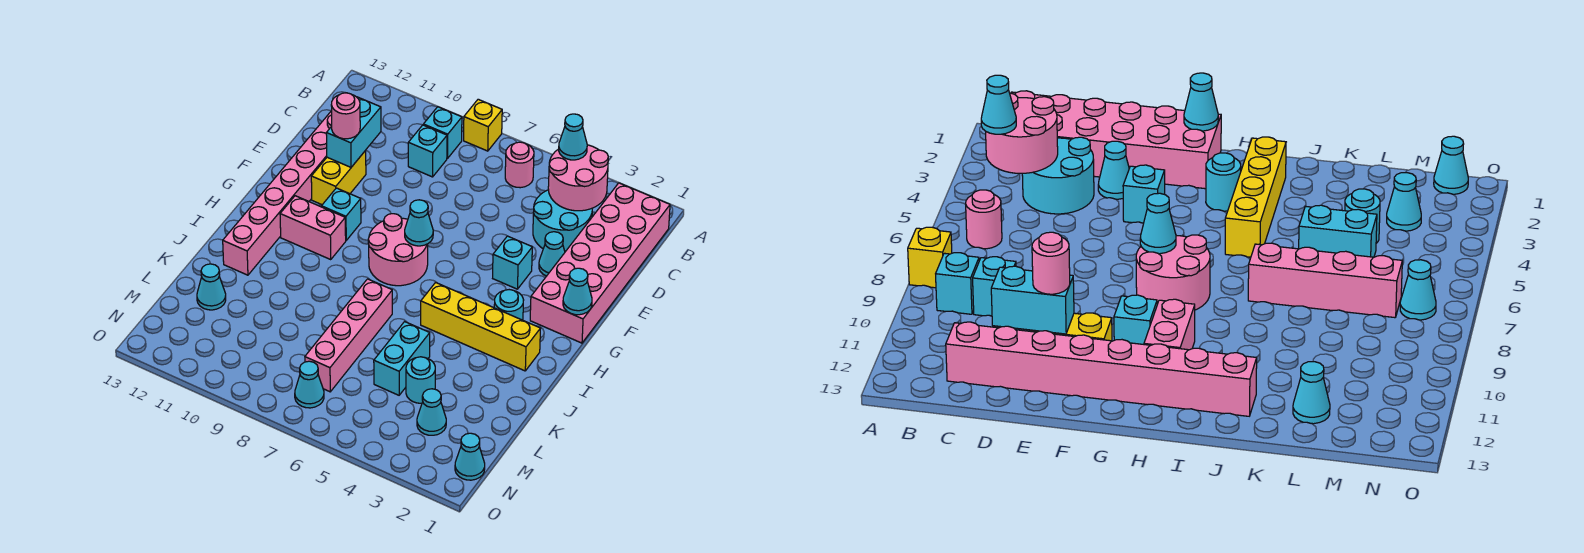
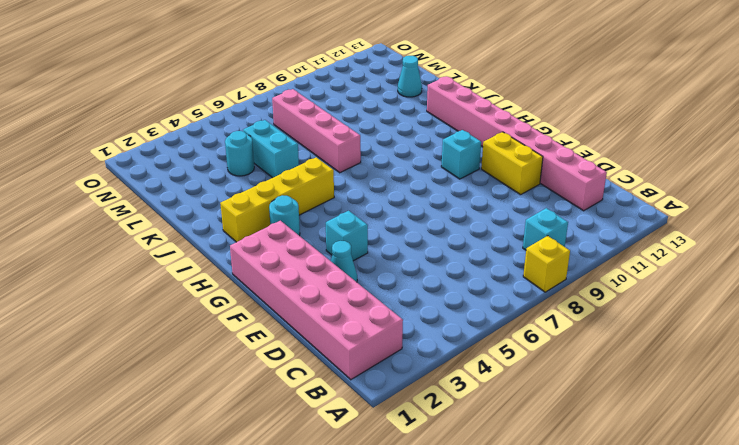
none -> pink round brick B6 level 1
none -> cyan round brick C3:D4 level 1
none -> cyan brick C9 level 1

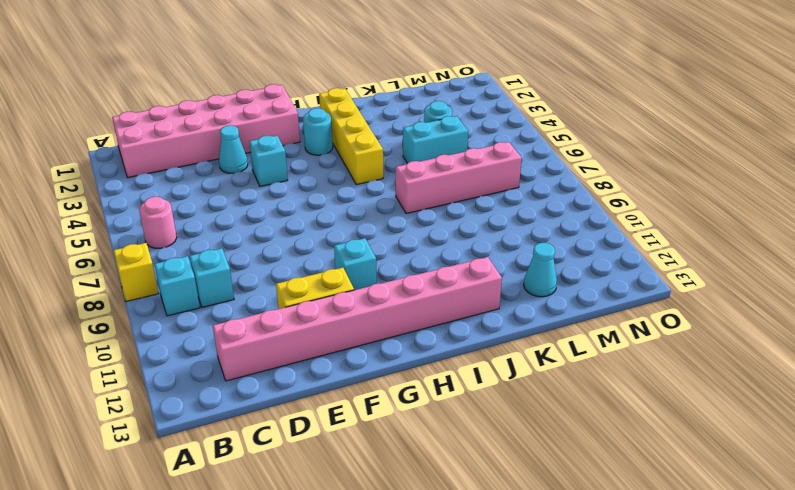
none -> cyan round brick C3:D4 level 1
none -> pink round brick G7:H8 level 1
none -> pink brick H10:H11 level 1

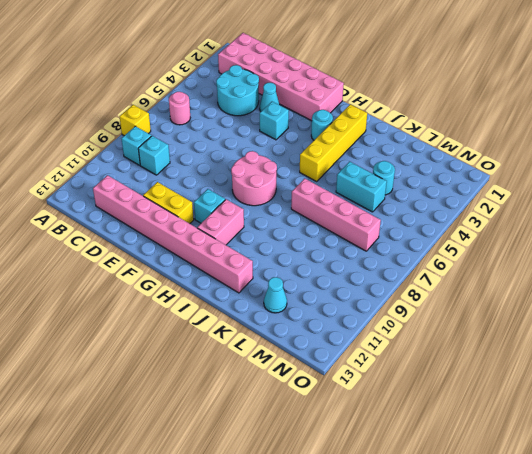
none -> cyan cone M3 level 1
none -> cyan cone N1 level 1
none -> cyan cone N7 level 1

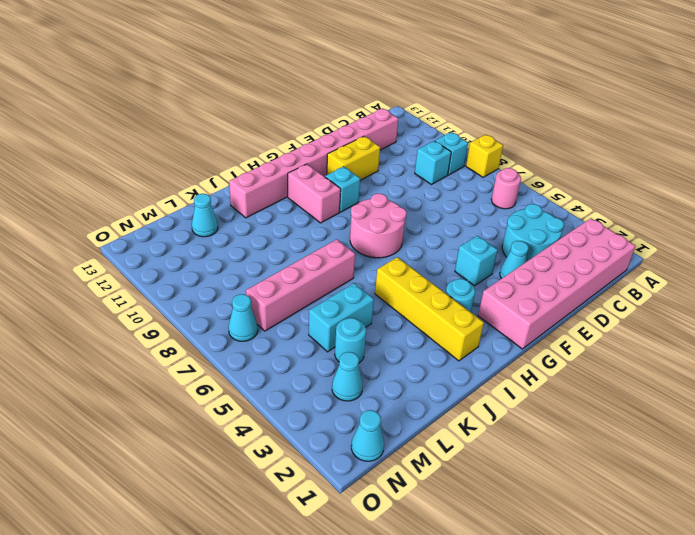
none -> pink round brick B3:C4 level 2
none -> cyan brick D11:E11 level 2
none -> cyan cone G1 level 2

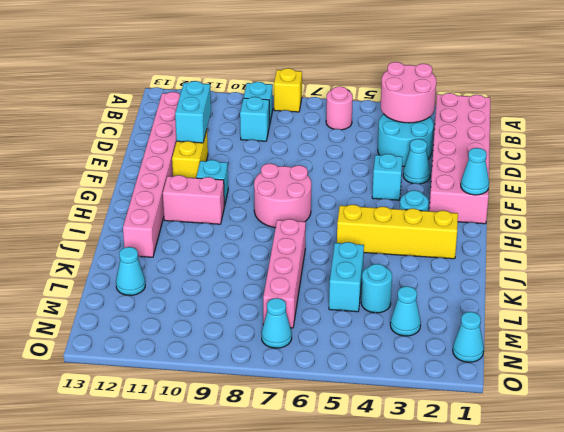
none -> cyan cone G7 level 2
none -> cyan cone B4 level 3
none -> pink round brick E11 level 3

